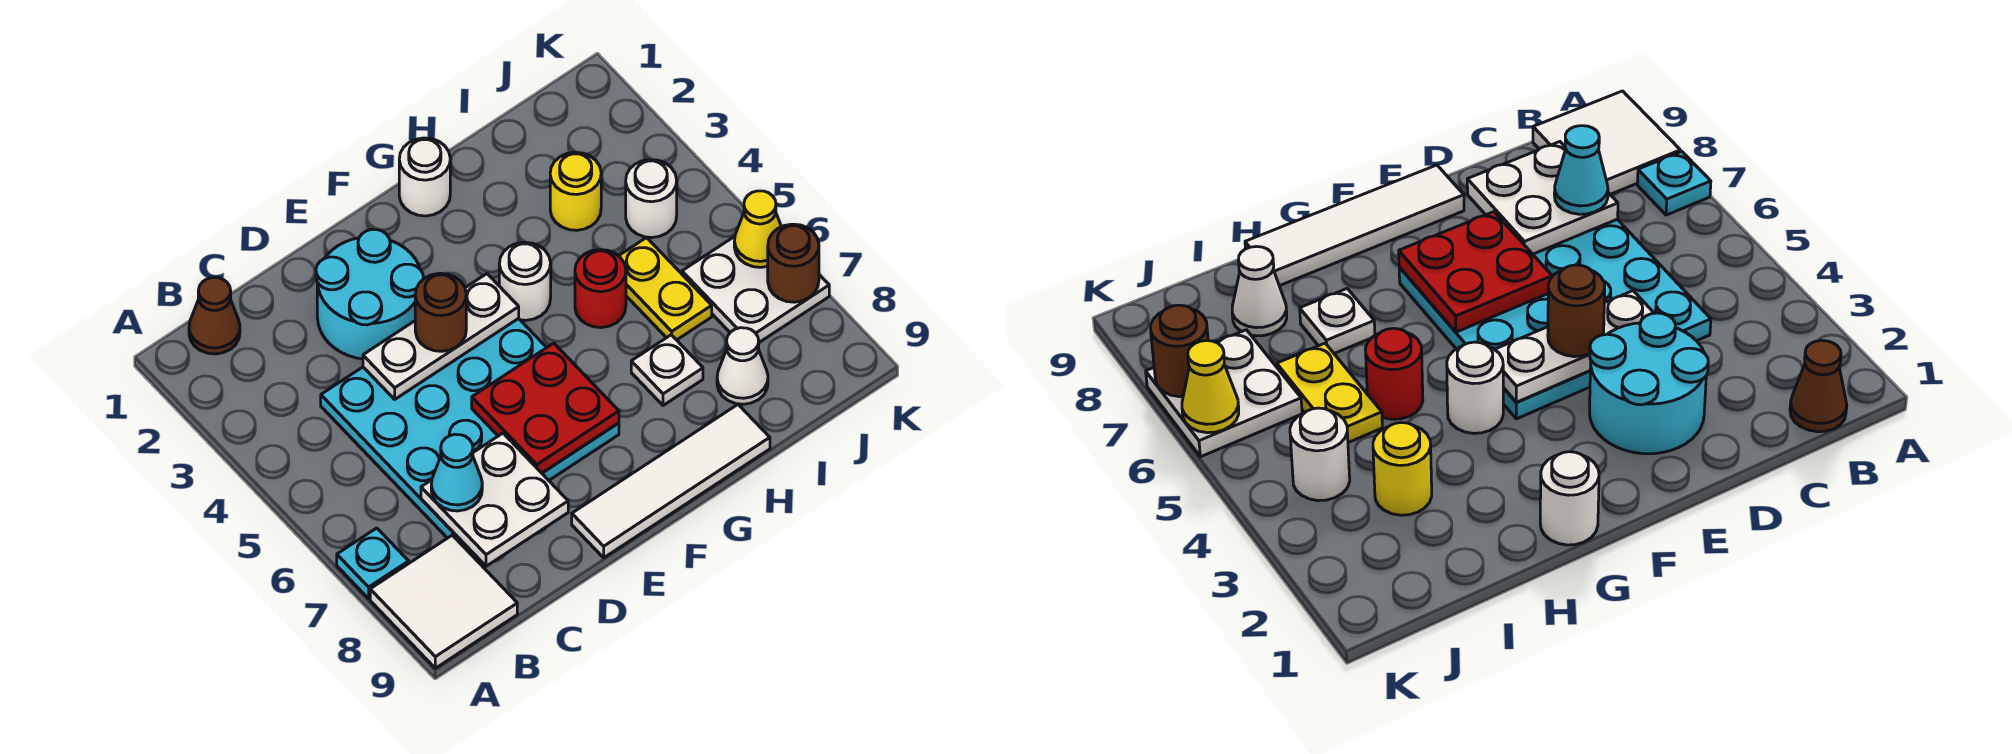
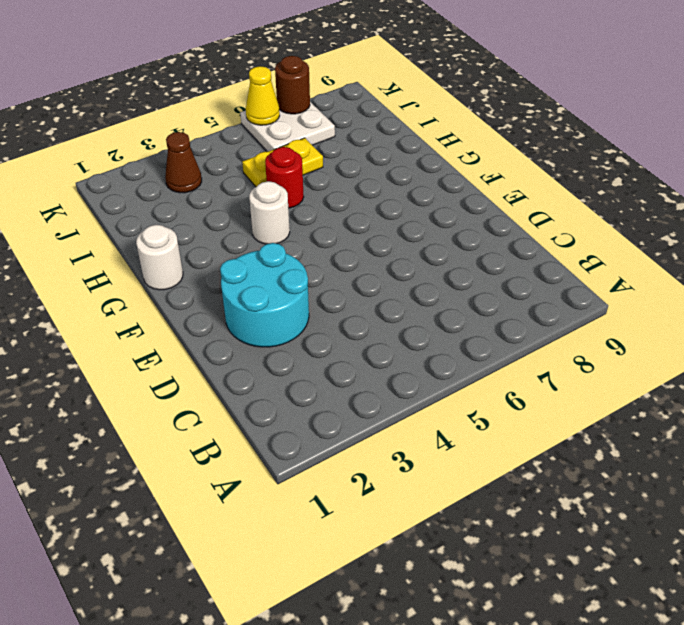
brown cone J3 level 1 -> brown cone B1 level 1
none -> cyan plate A7 level 1
none -> white tile A8:B9 level 1
none -> cyan plate C4:F7 level 1

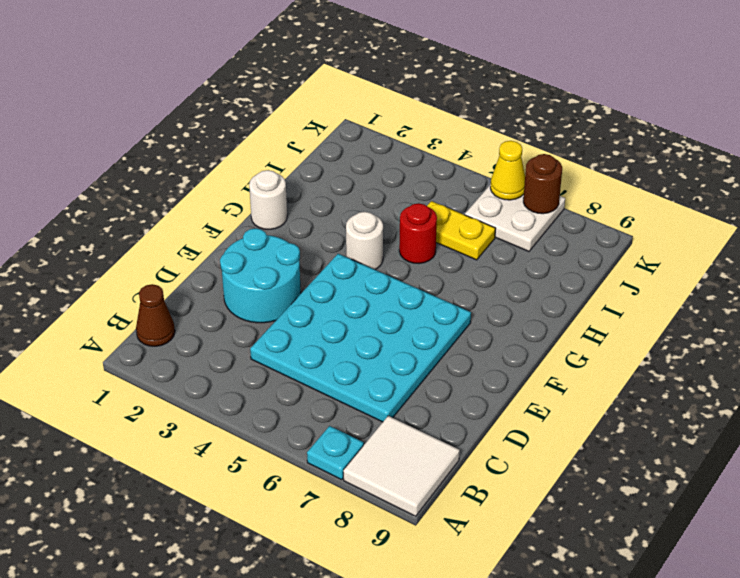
none -> white tile E9:H9 level 1
none -> white plate H7 level 1
none -> yellow round brick I3 level 1

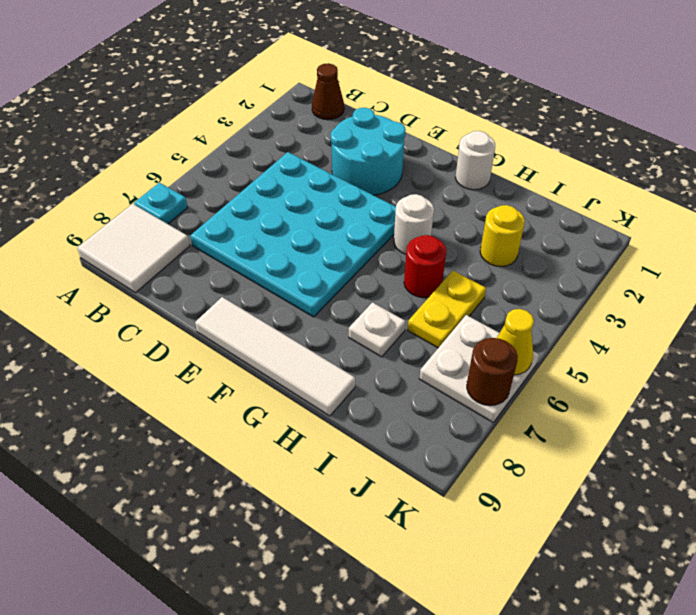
none -> white cone I8 level 1
none -> white round brick J4 level 1
none -> white plate C7:D8 level 2

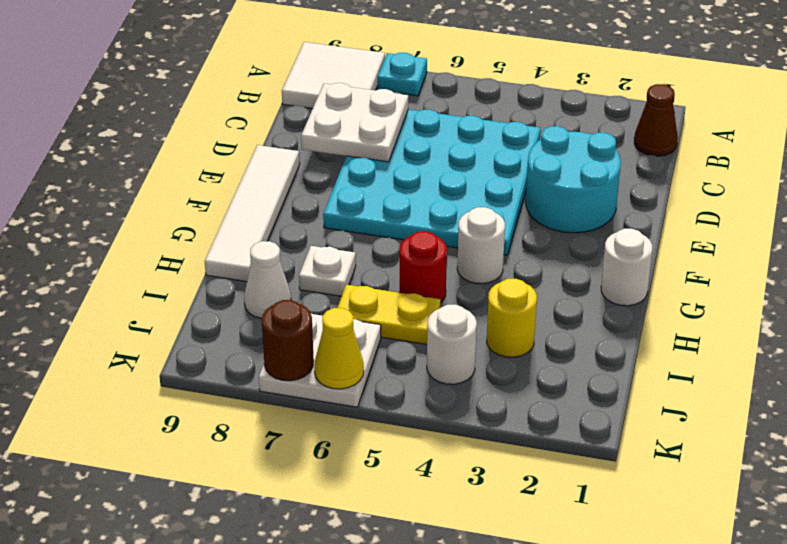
none -> white plate D4:F4 level 2
none -> red plate E6:F7 level 2
none -> cyan cone C7 level 3

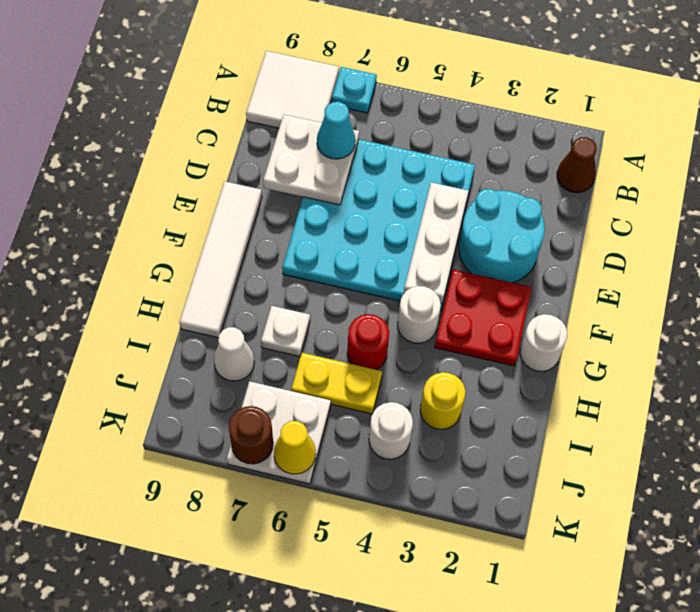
red plate F2:G3 level 1 -> red plate E6:F7 level 2
none -> brown round brick E4 level 3

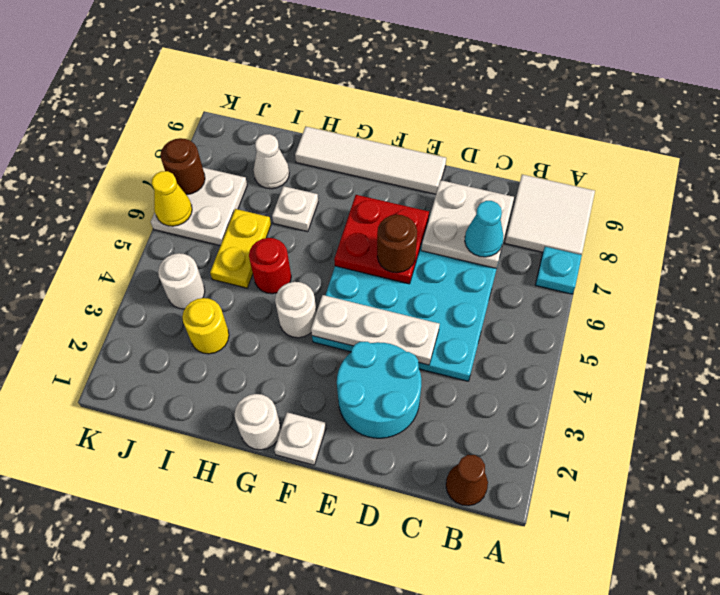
brown round brick E6 level 3 -> brown round brick E4 level 3
white plate F1 level 1 -> none

